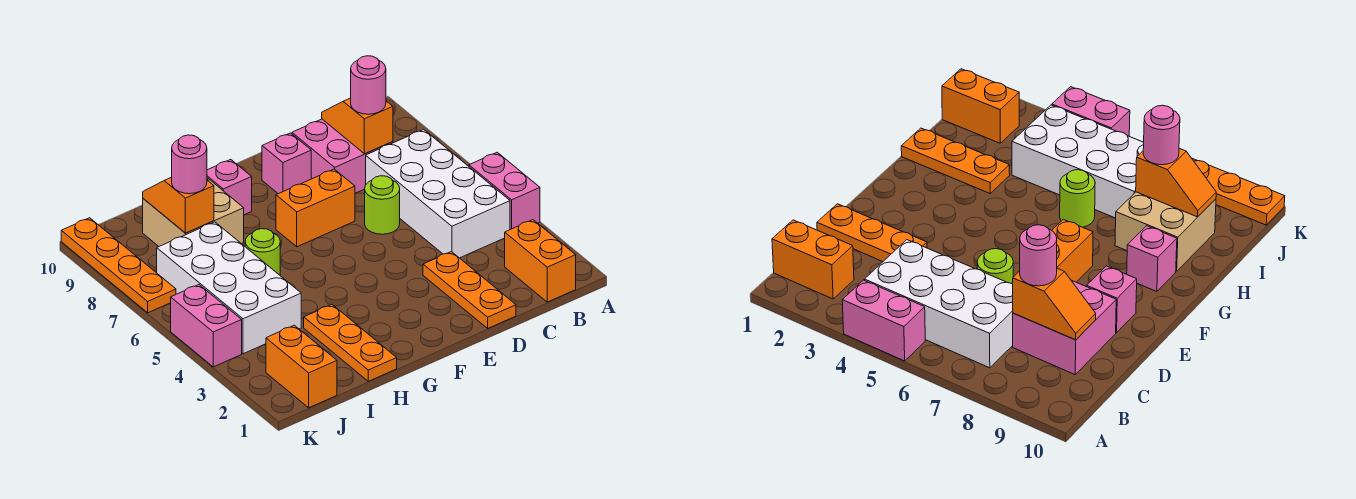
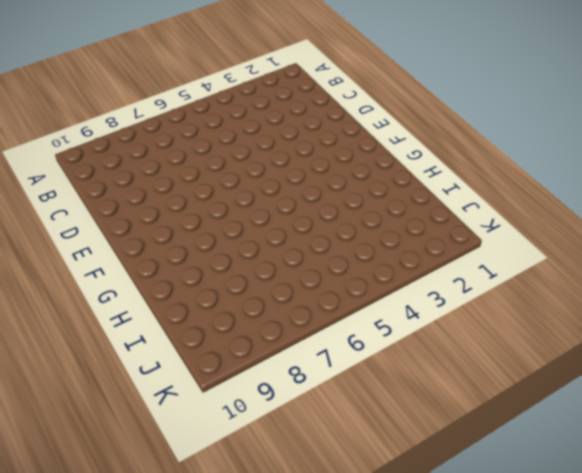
none -> pink brick A4:A5 level 1
none -> orange brick B1:B2 level 1
none -> white brick B4:C7 level 1

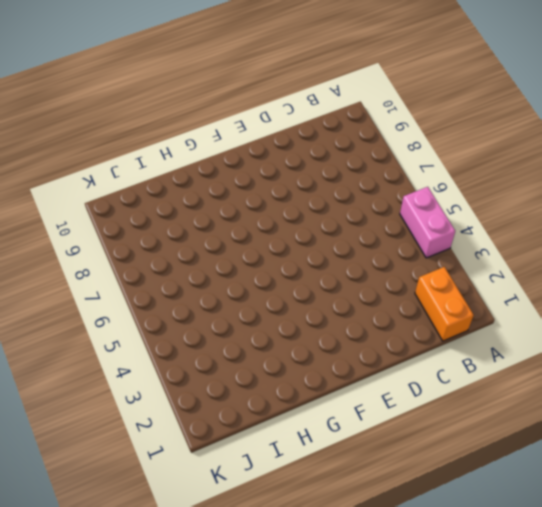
none -> white brick B4:C7 level 1
none -> pink brick C8:D9 level 1
none -> orange plate D1:D3 level 1

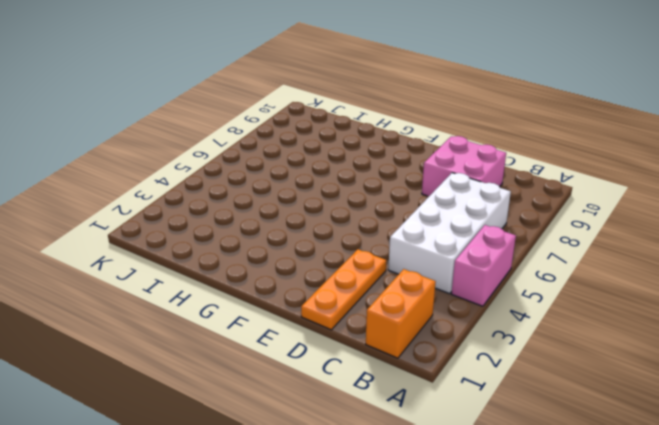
none -> lime round brick D6 level 1
none -> orange brick E7:F7 level 1
none -> pink brick E9 level 1

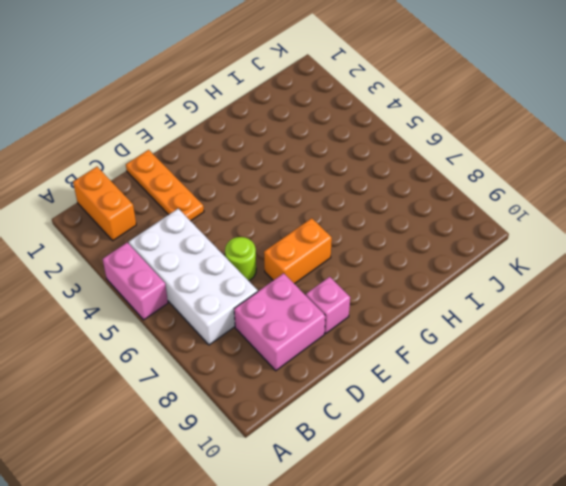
none -> pink brick G9 level 1
none -> orange plate H1:H3 level 1
none -> lime round brick H6 level 1

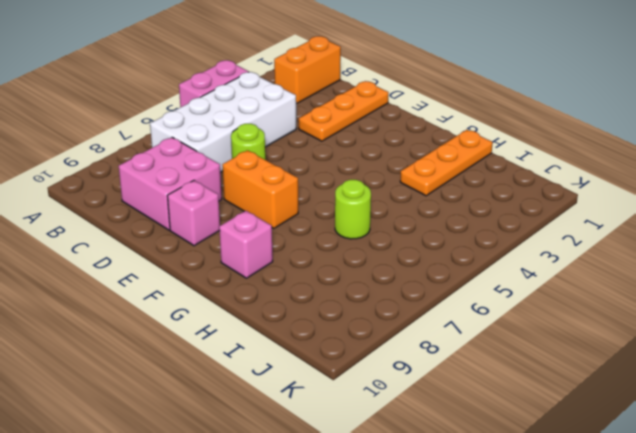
none -> tan brick H8:I9 level 1
none -> white brick I4:J7 level 1
none -> orange brick J1:J2 level 1

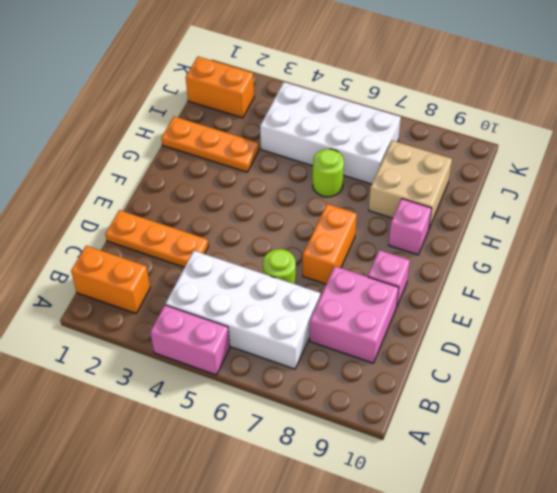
none -> pink brick K4:K5 level 1
none -> orange plate K7:K10 level 1
none -> orange slope C8:C9 level 2 top 8

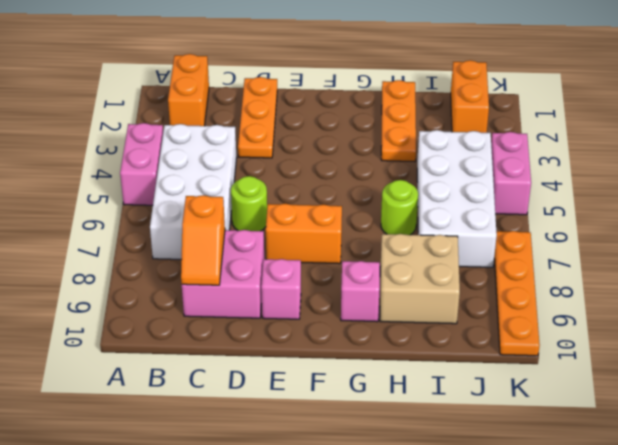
none -> orange slope I8:I9 level 2 top 8
none -> pink round brick C8 level 3
none -> pink round brick I8 level 3

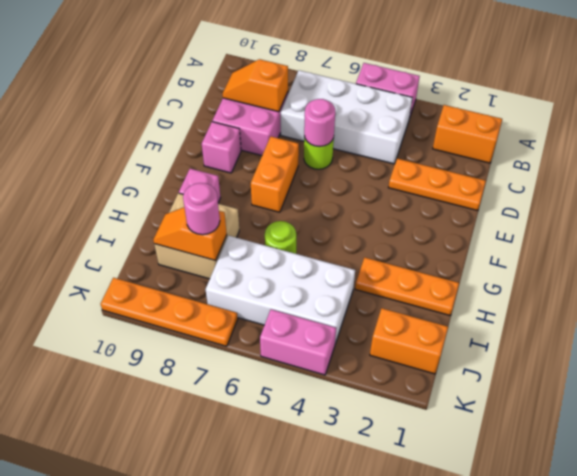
pink round brick D6 level 2 -> pink round brick C8 level 3

